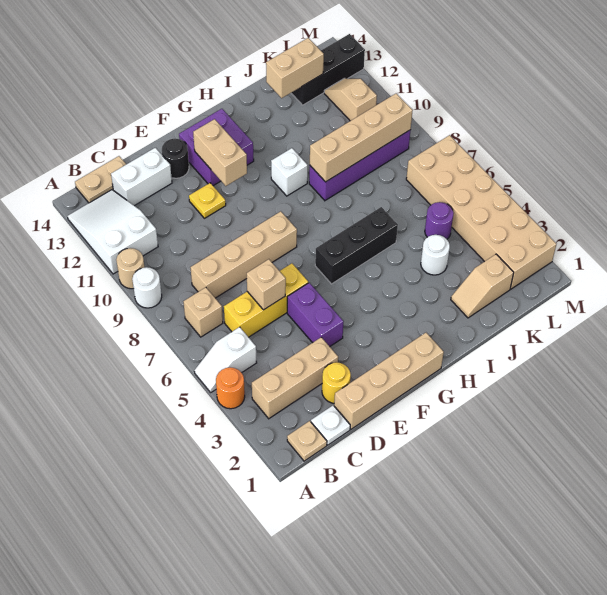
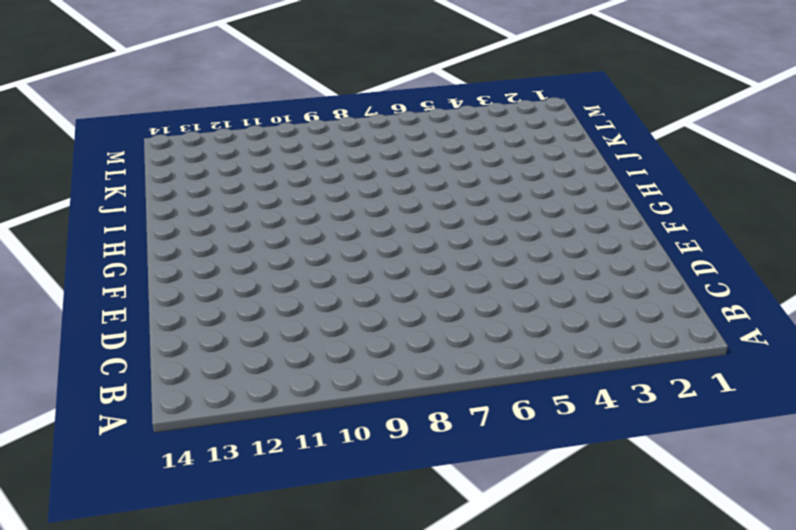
none -> orange round brick A4 level 1
none -> white slope A5:B5 level 1 top B
none -> white round brick A9 level 1
none -> tan round brick A10 level 1

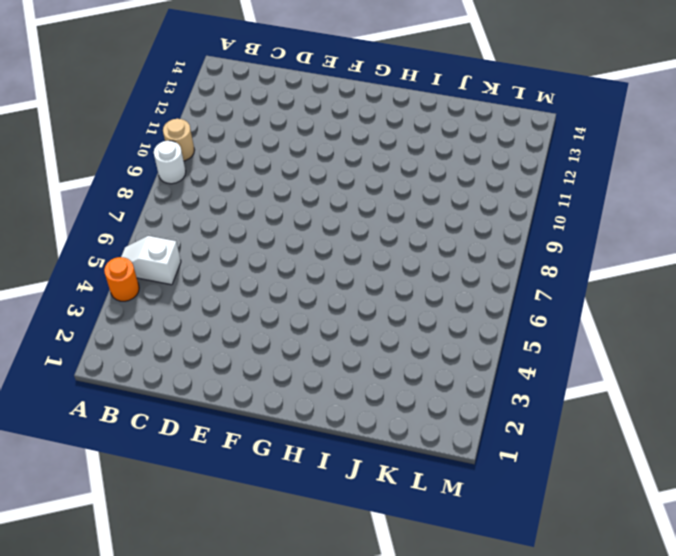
none -> white slope A11:B13 level 1 top 11
none -> tan plate B1 level 1
none -> tan brick B3:D3 level 1
none -> tan brick B7 level 1

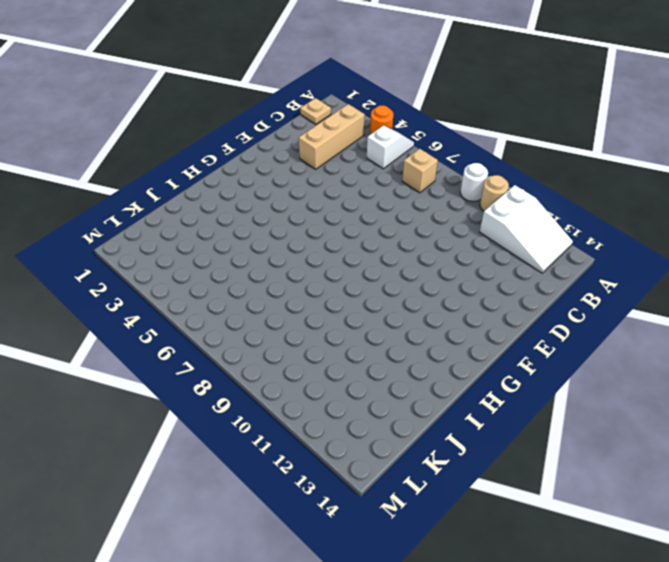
none -> tan plate B14:C14 level 1
none -> white plate C1 level 1
none -> yellow brick C6:E6 level 1
none -> tan brick C8:F8 level 1

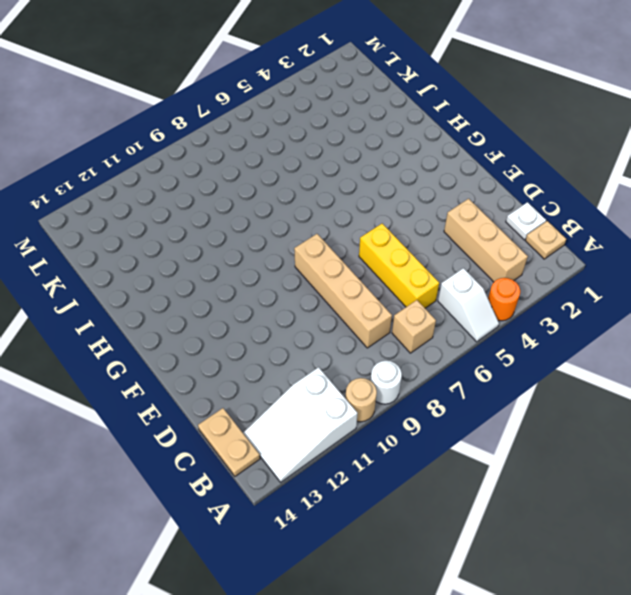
none -> white brick C13:D13 level 1
none -> tan brick D1:G1 level 1
none -> yellow round brick D2 level 1
none -> purple brick E4:E5 level 1

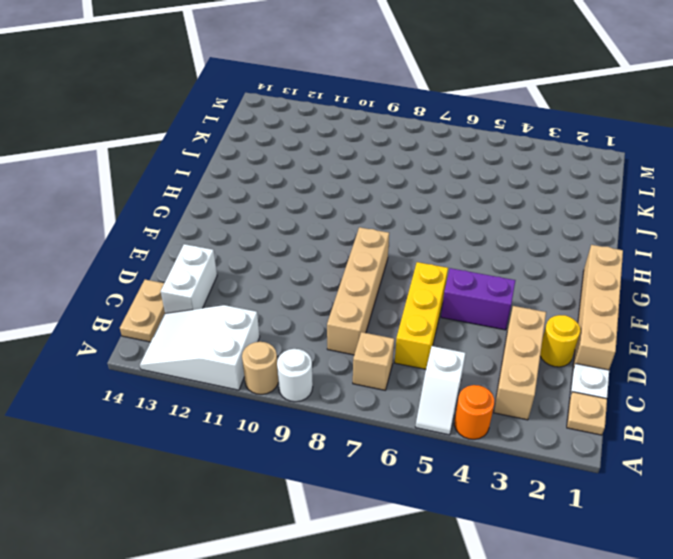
none -> yellow plate E11 level 1
none -> black round brick E13 level 1
none -> purple brick F12:G13 level 1
none -> black brick G6:I6 level 1

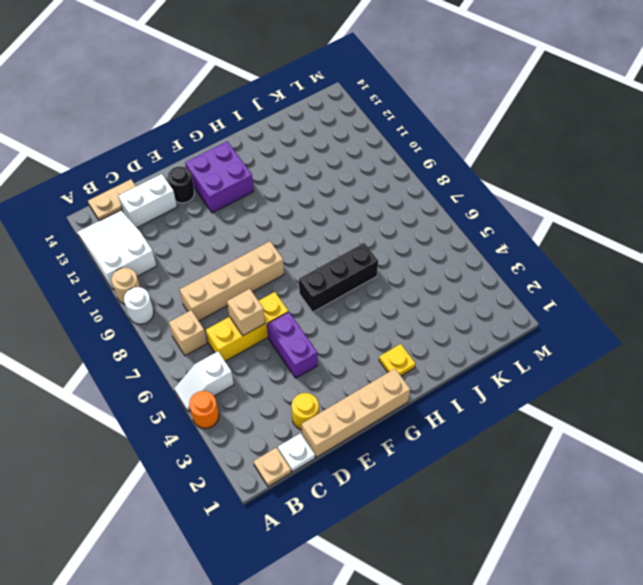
yellow plate H2 level 1 -> yellow plate E11 level 1
none -> tan brick B3:D3 level 1
none -> white brick H10 level 1
none -> purple brick I9:L9 level 1
none -> tan slope J2:K2 level 1 top K

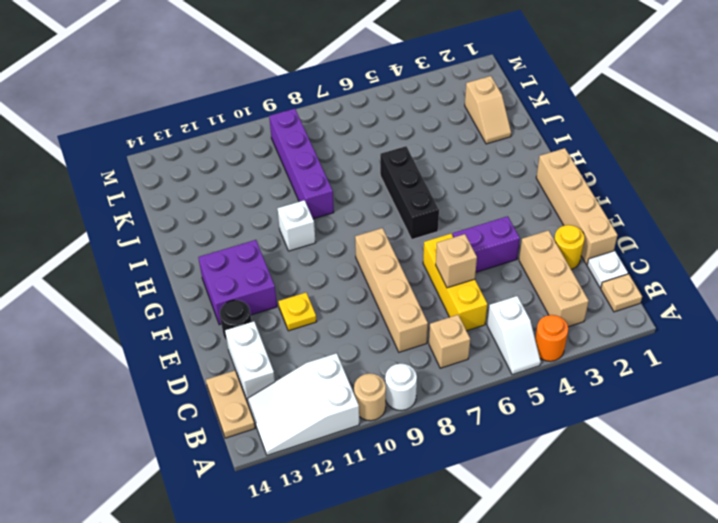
none -> white round brick J4 level 1
none -> purple round brick K5 level 1
none -> black brick K13:M13 level 1
none -> tan brick L2:M7 level 1

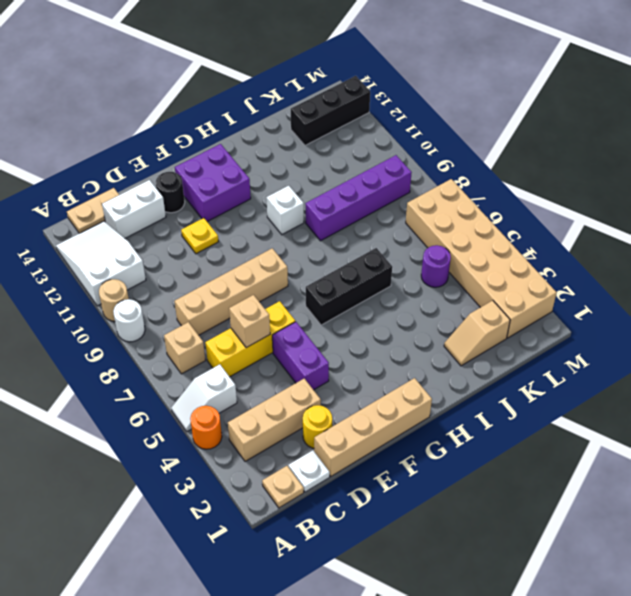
none -> white round brick J4 level 1
none -> tan slope L11:L12 level 1 top 11
none -> tan brick F11:F12 level 2
none -> tan brick I9:L9 level 2

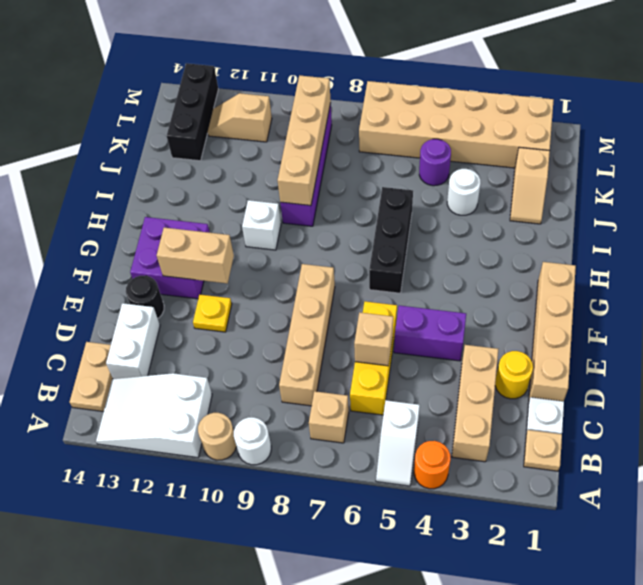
none -> tan brick J13:K13 level 2

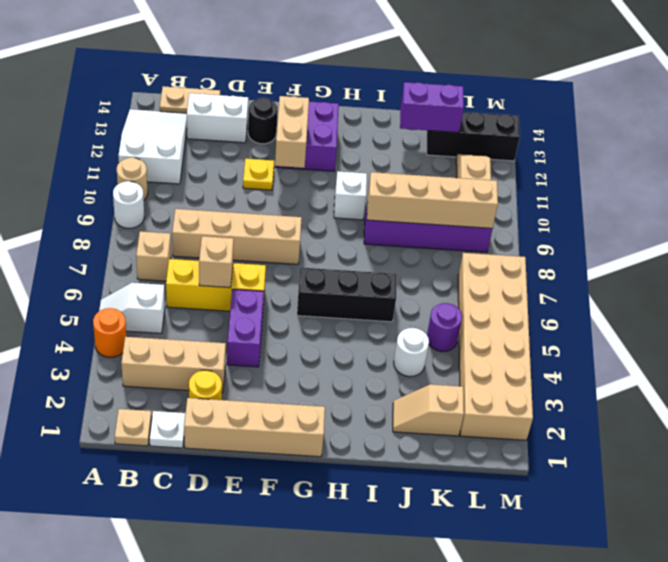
purple brick J13:K13 level 2 -> tan brick J13:K13 level 2

